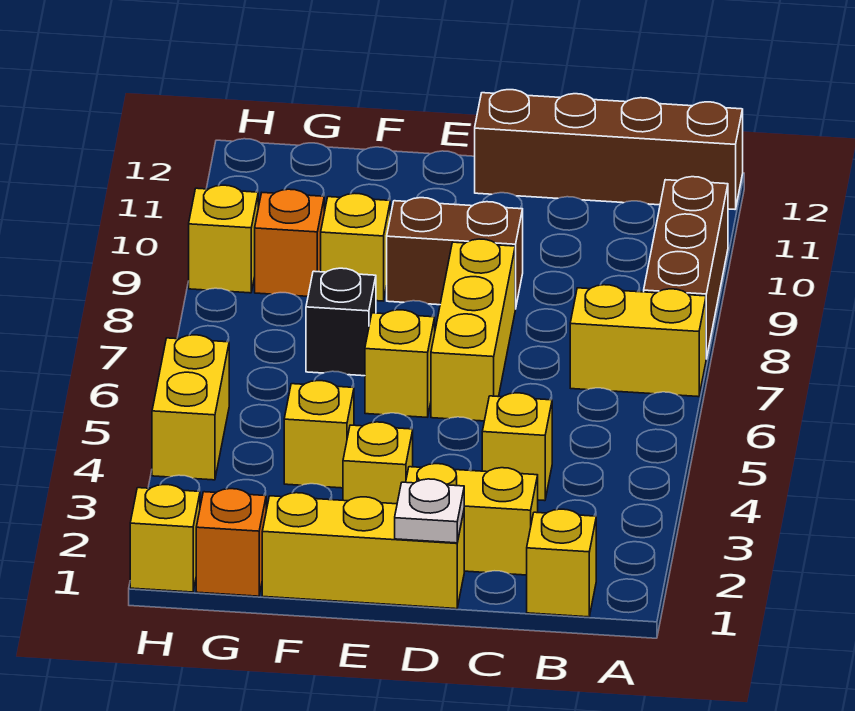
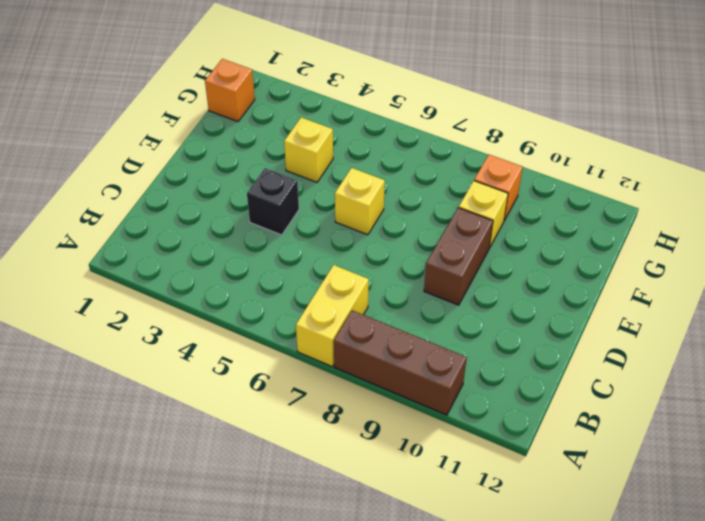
black brick D4 level 1 -> black brick F7 level 1
none -> brown brick A12:D12 level 1
none -> yellow brick B1 level 1
none -> yellow brick C2:D2 level 1

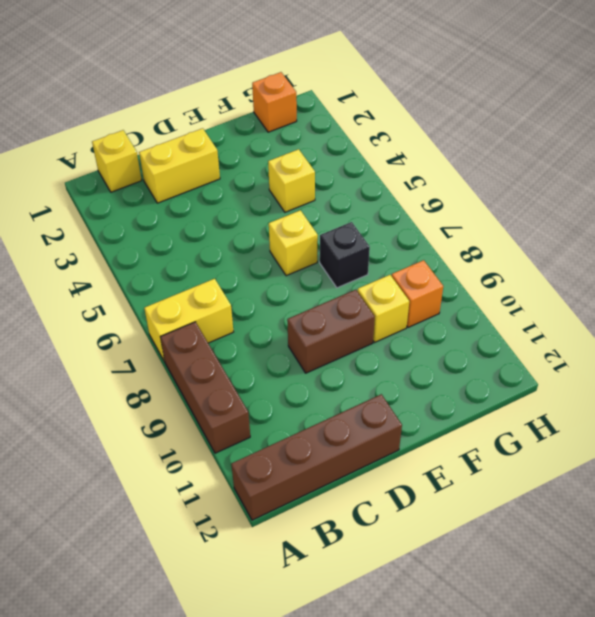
none -> yellow brick C4 level 1
none -> yellow brick D1:F1 level 1
none -> yellow brick D6:D8 level 1

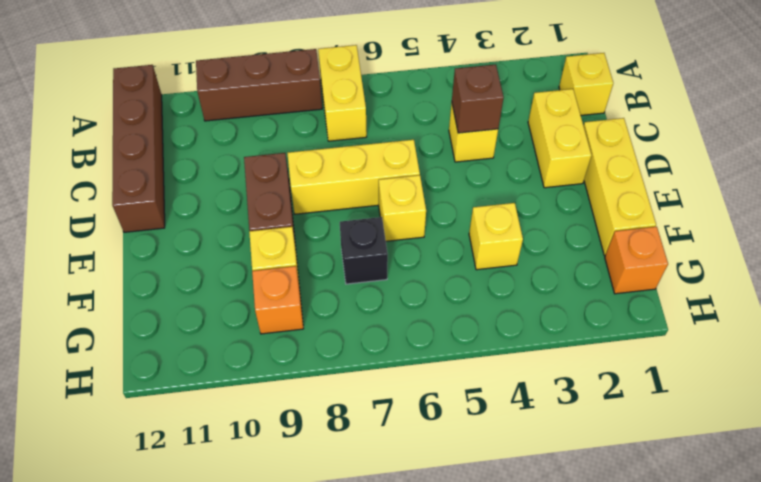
brown brick C4 level 2 -> none
none -> yellow brick E3 level 1
none -> yellow brick H1 level 1
none -> yellow brick H4:H5 level 1

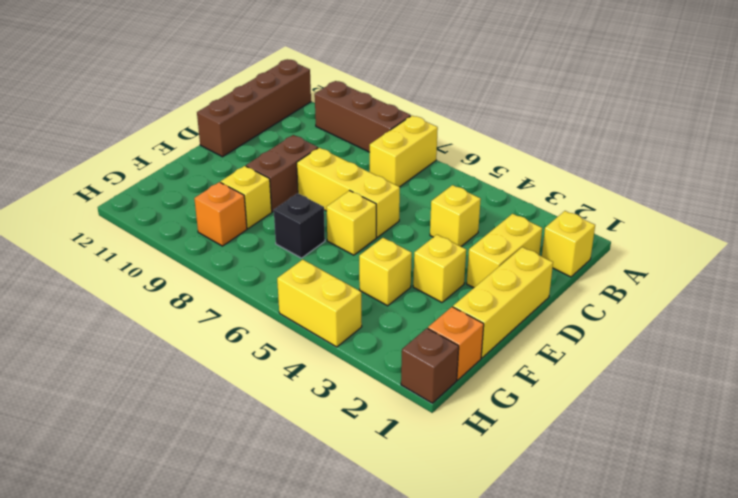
brown brick H1 level 1 -> yellow brick H1 level 1
none -> yellow brick H9 level 1
none -> white plate D1 level 2

